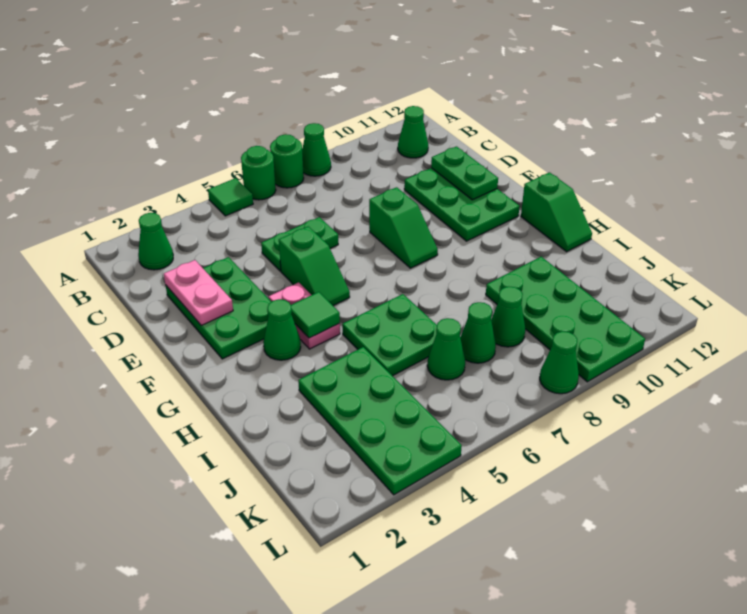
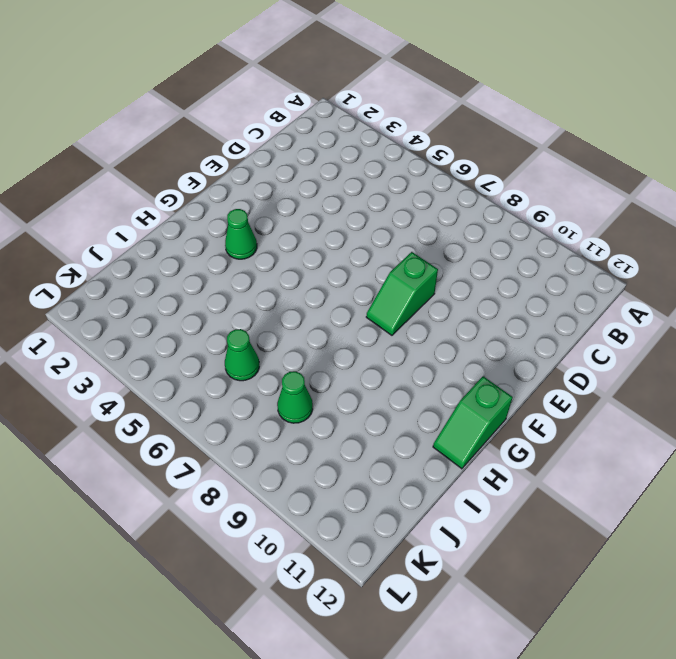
none -> green tile A5 level 1
none -> green round brick A6 level 1
none -> green round brick A7 level 1

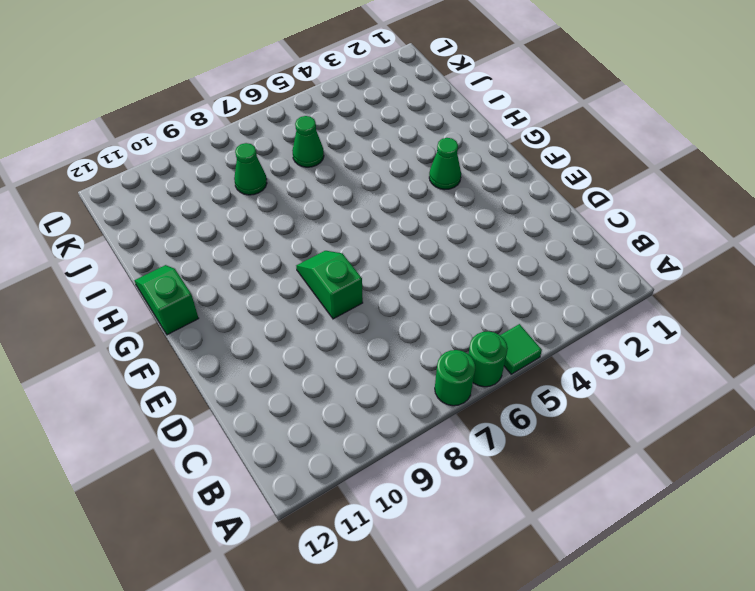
none -> green cone A8 level 1
none -> green cone B2 level 1
none -> green cone B11 level 1

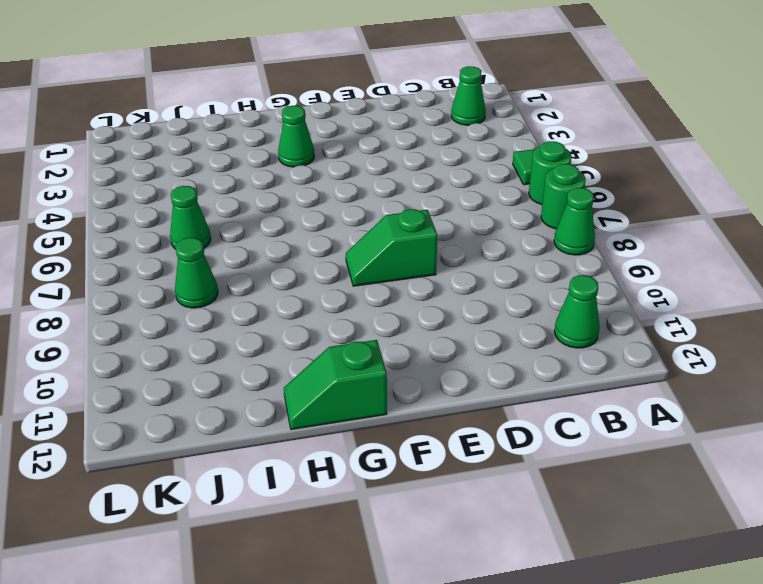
none -> green plate D2:F3 level 1
none -> green plate D5:D6 level 1
none -> green plate D10:F11 level 1

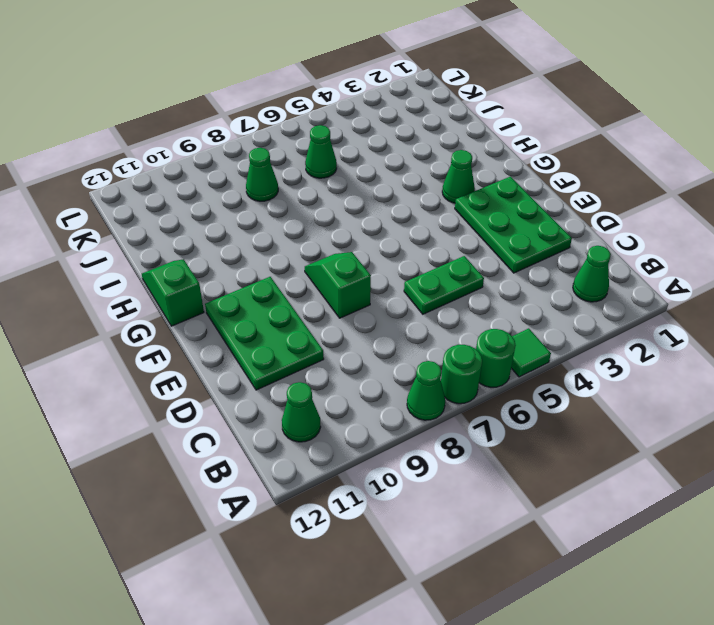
none -> green slope E5:F5 level 1 top E
none -> pink plate F4:G4 level 1
none -> green plate H5:I6 level 1

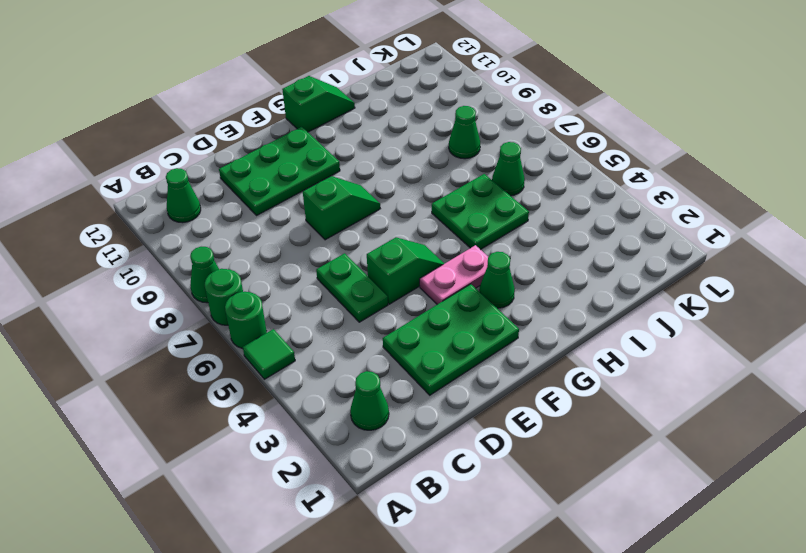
none -> green plate I3:L4 level 1
none -> green plate I9:L10 level 1
none -> green cone J7 level 1

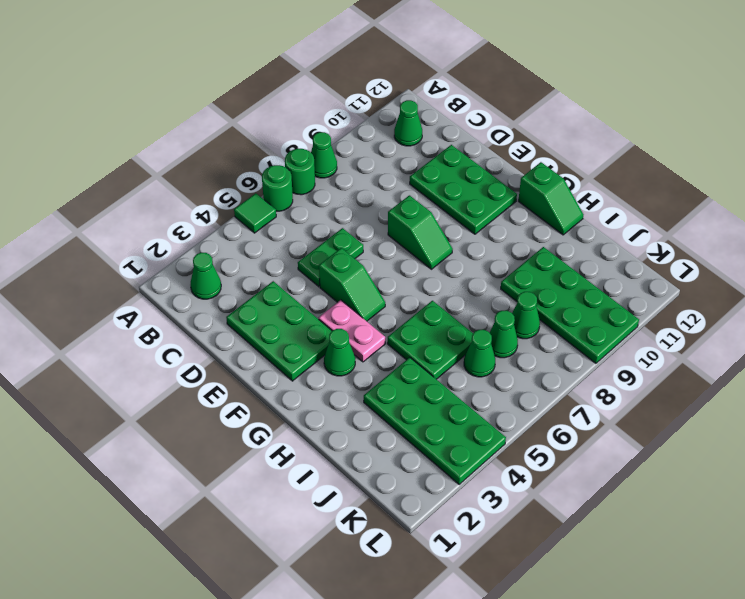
none -> green cone L8 level 1
none -> pink plate D2:E2 level 2
none -> green plate D11:E11 level 2

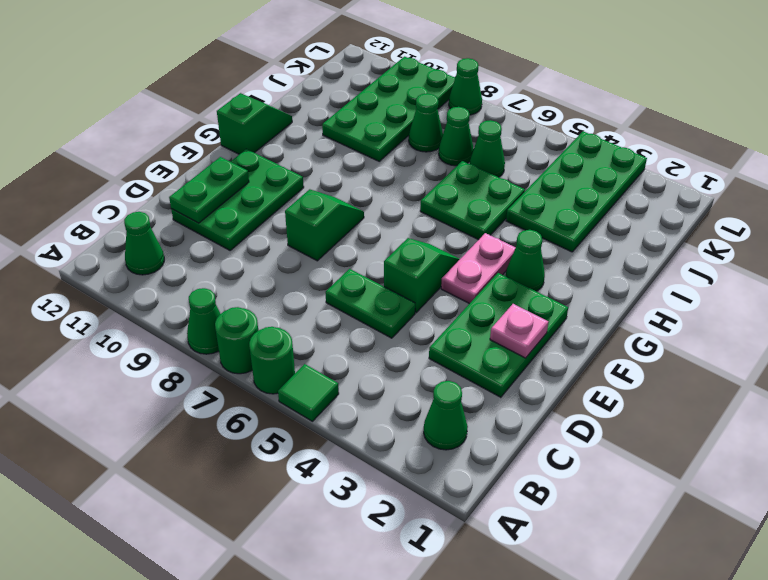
pink plate E2 level 2 -> pink plate D2:E2 level 2
none -> green tile G4 level 2

